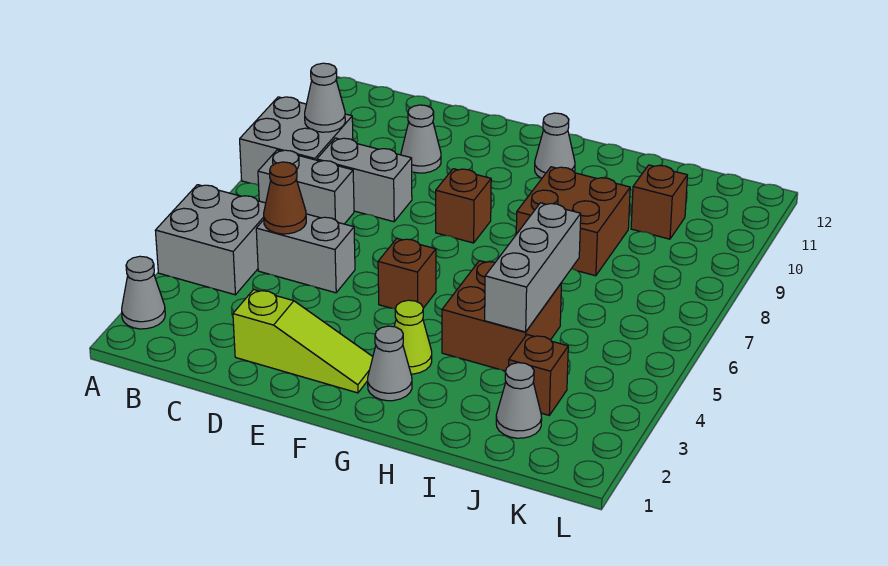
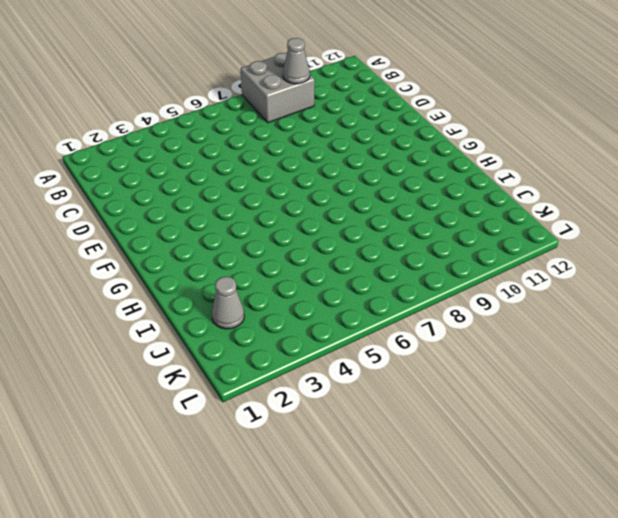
none -> grey cone A2 level 1
none -> grey brick A4:B5 level 1
none -> grey brick B7:C7 level 1

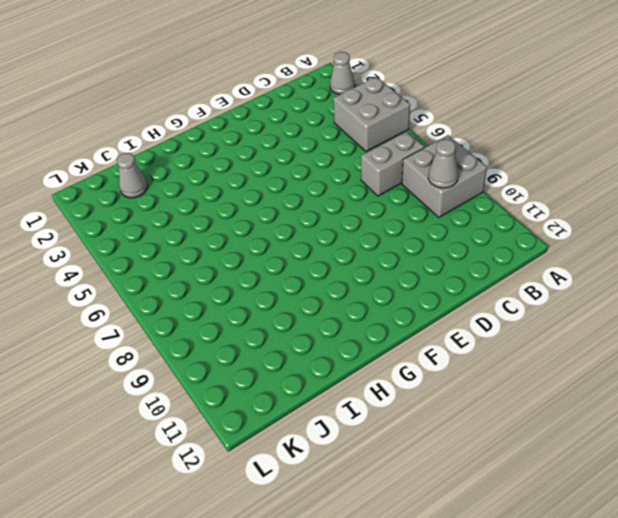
none -> grey brick C5:D5 level 1
none -> grey brick C8:D8 level 1
none -> lime slope D2:F2 level 1 top D

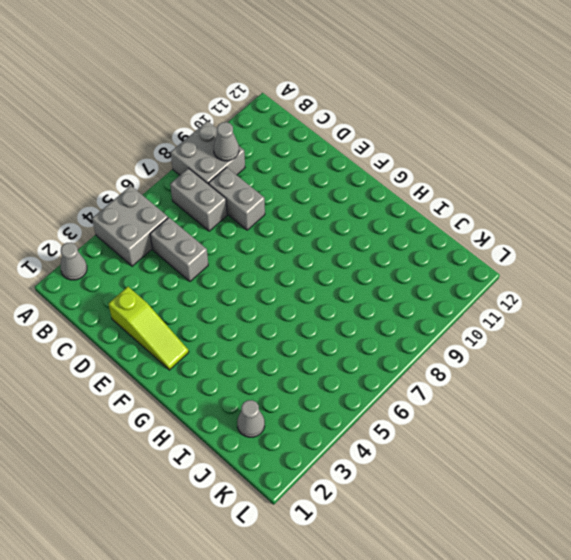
none -> grey cone D10 level 1
none -> brown brick F5 level 1
none -> brown brick F8 level 1

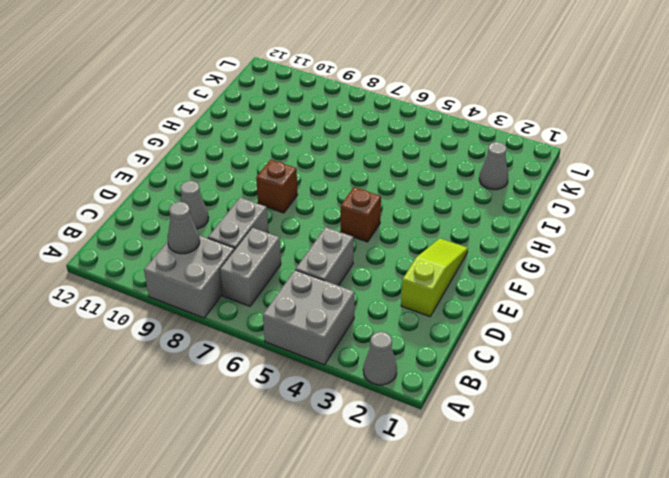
none -> grey cone G2 level 1
none -> lime cone G3 level 1
none -> grey cone G11 level 1

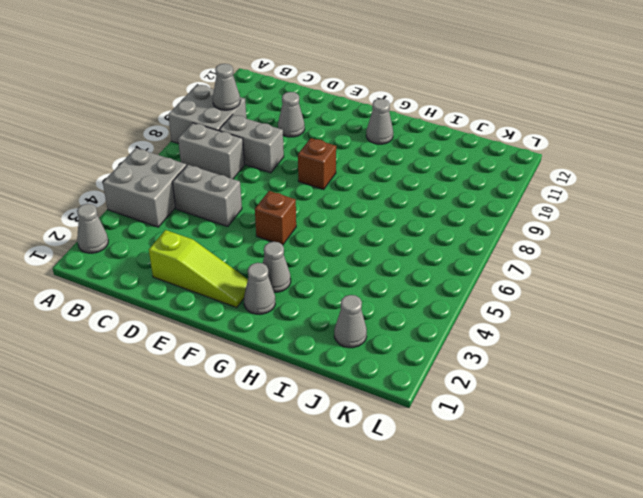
grey cone G3 level 1 -> lime cone G3 level 1
none -> brown brick H4:I5 level 1
none -> brown brick H8:I9 level 1
none -> brown brick J3 level 1

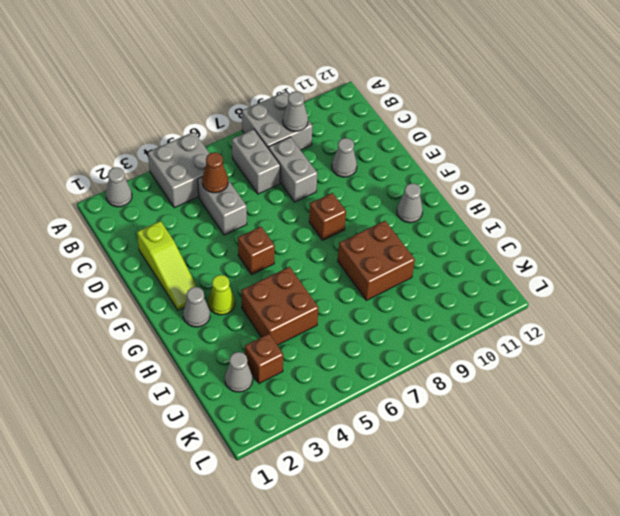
none -> brown brick J10 level 1
none -> grey brick I4:I6 level 2

